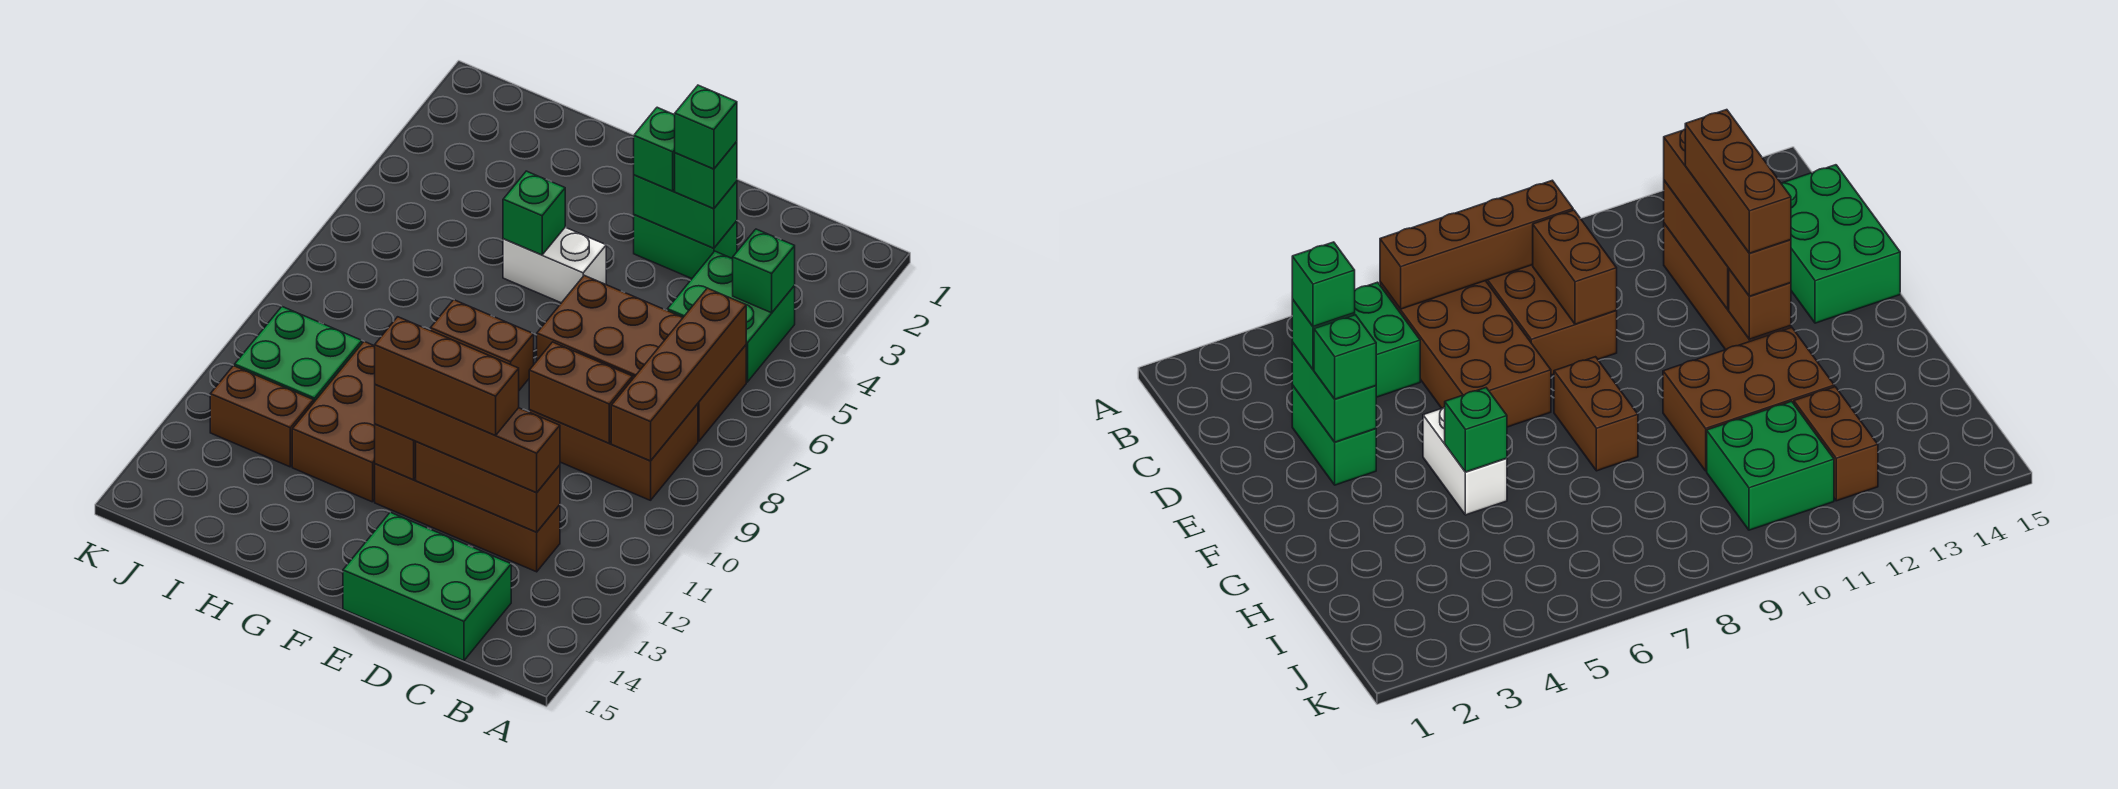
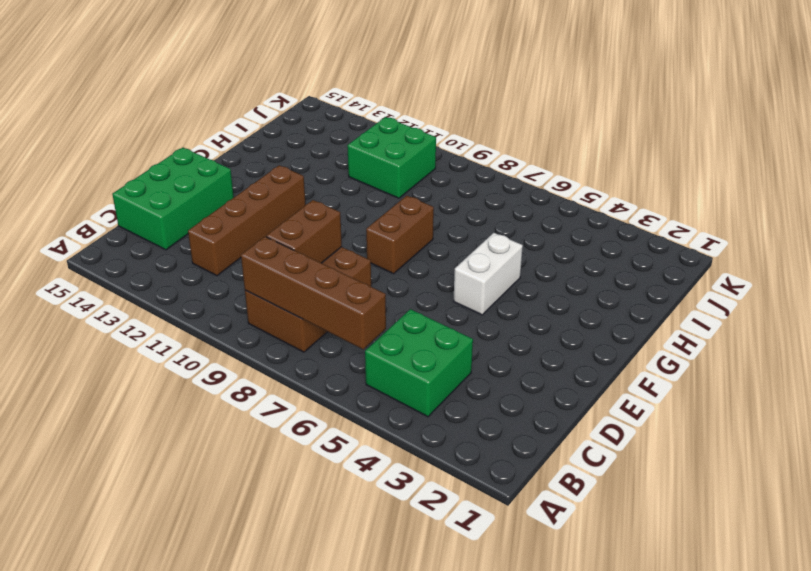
none -> brown brick B6:E7 level 1
none -> green brick D3:E3 level 1
none -> brown brick G10:H12 level 1

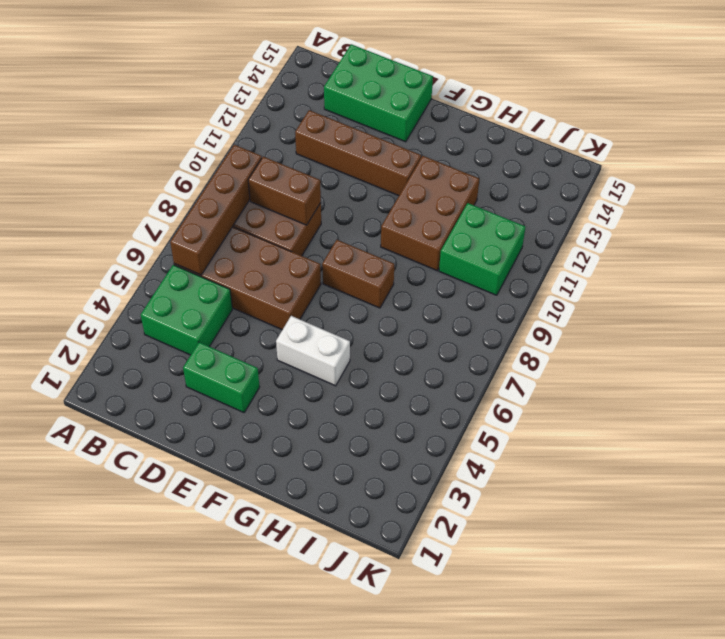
none -> brown brick I12:J12 level 1
none -> green brick B4 level 2
none -> brown brick C12:E12 level 2

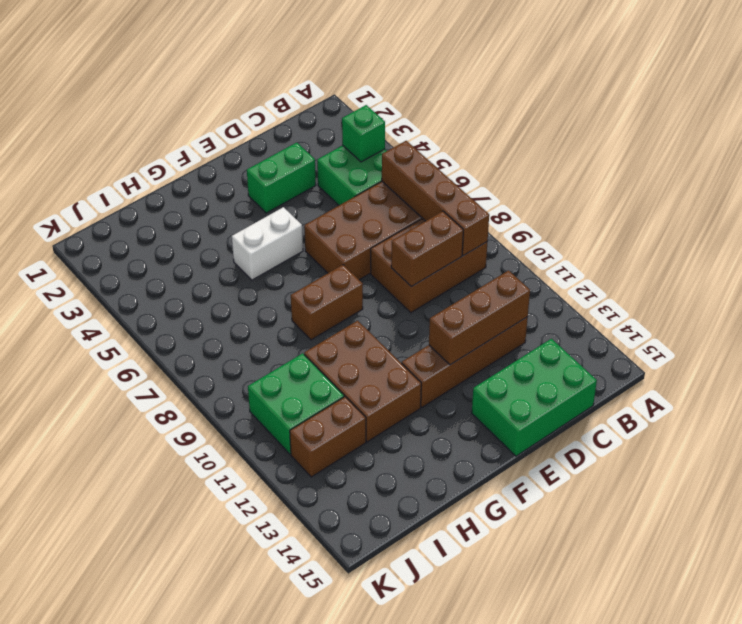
none -> green brick D3:E3 level 2
none -> brown brick F12 level 2
none -> green brick G5 level 2

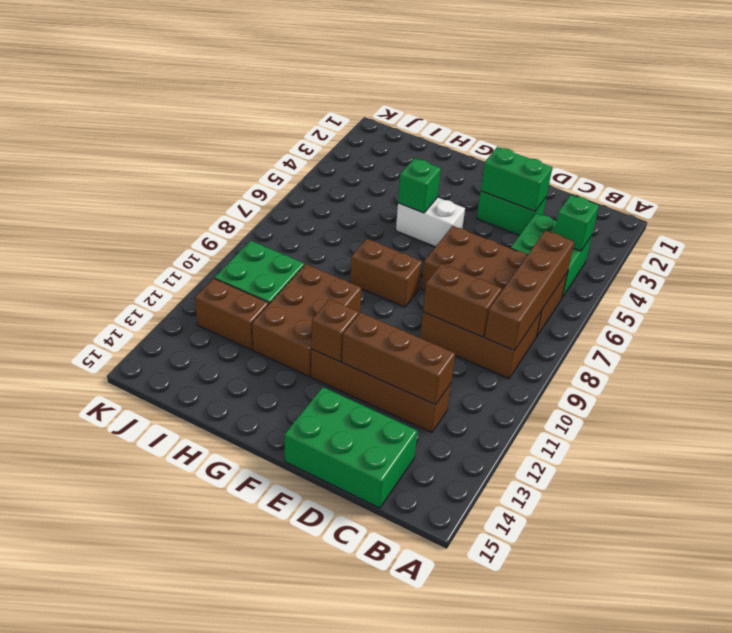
none -> brown brick C12:F12 level 3
none -> green brick D3 level 3
none -> green brick E3 level 3

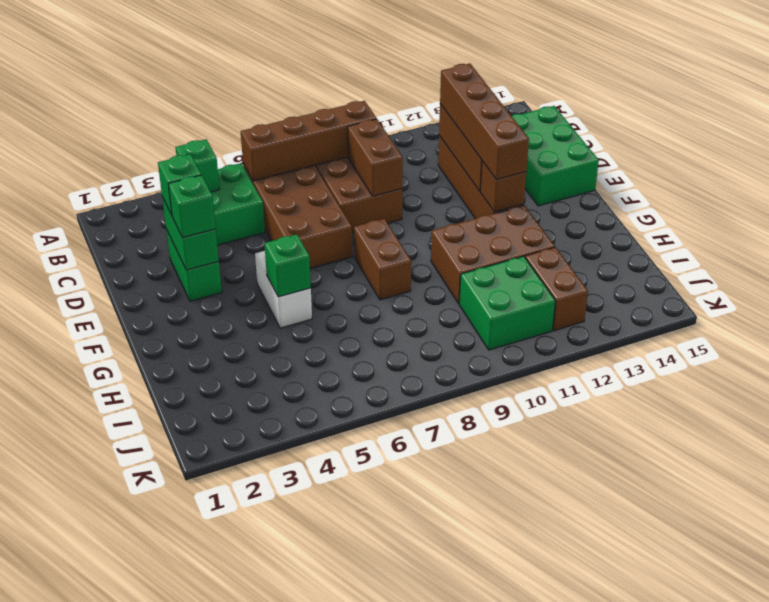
none -> green brick D3 level 4
none -> brown brick D12:F12 level 4

